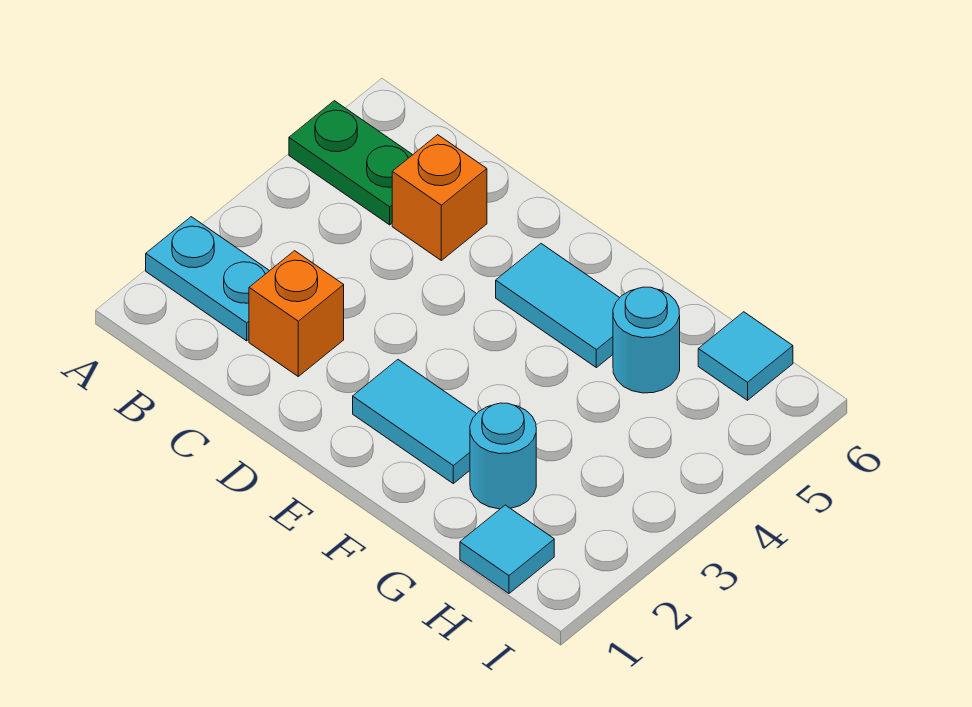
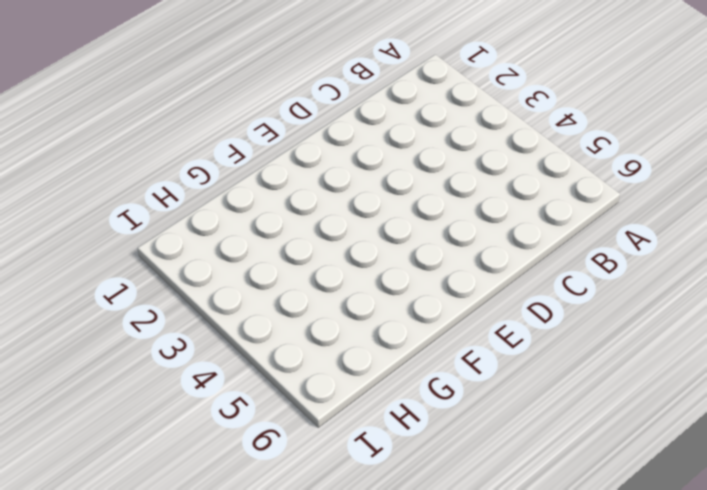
none -> cyan plate A2:B2 level 1
none -> green plate A5:B5 level 1

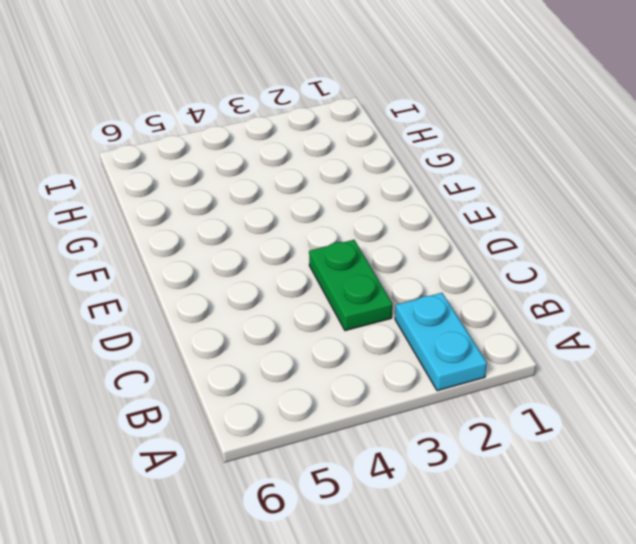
green plate C3:D3 level 1 -> green plate A5:B5 level 1
none -> orange brick C2 level 1
none -> orange brick C5 level 1

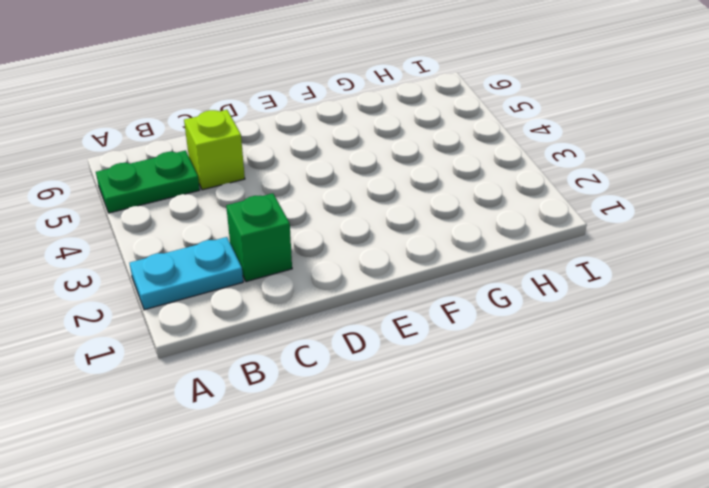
green brick C2 level 1 -> orange brick C2 level 1
lime brick C5 level 1 -> orange brick C5 level 1
none -> cyan tile E2:F2 level 1
none -> cyan tile E5:F5 level 1

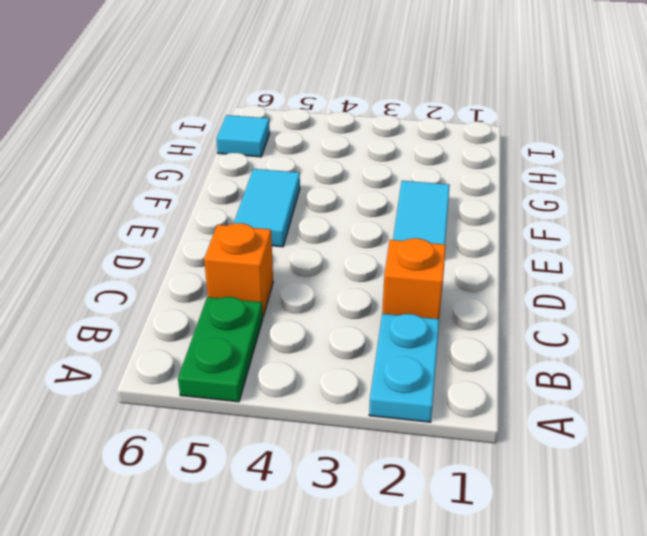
none -> cyan round brick G2 level 1
none -> cyan round brick G5 level 1

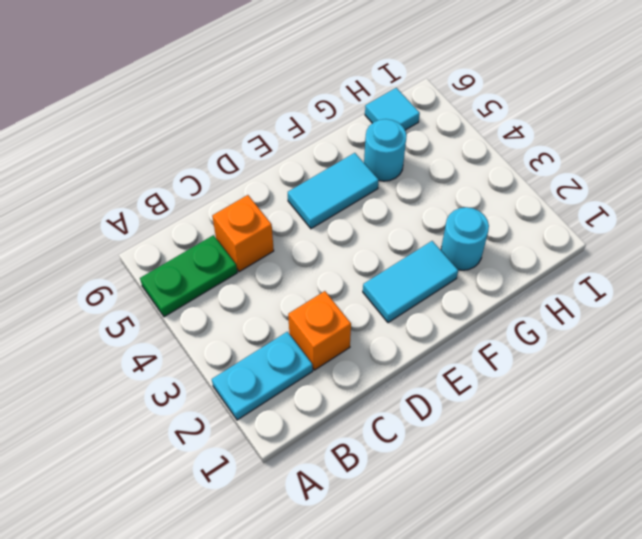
none -> cyan tile H1 level 1

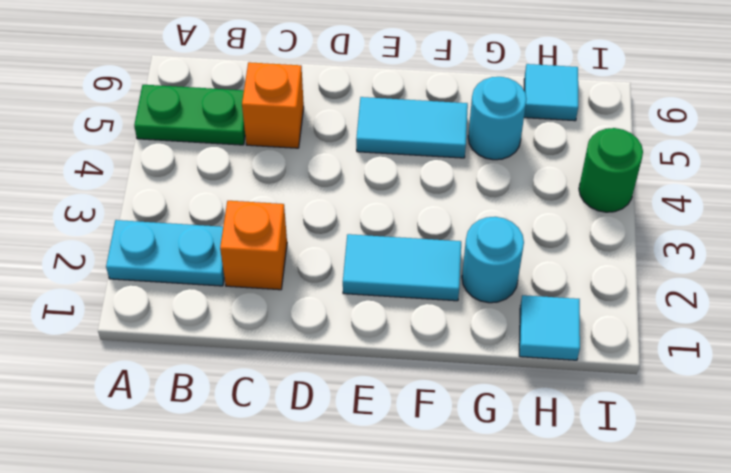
green round brick I4 level 1 -> none

